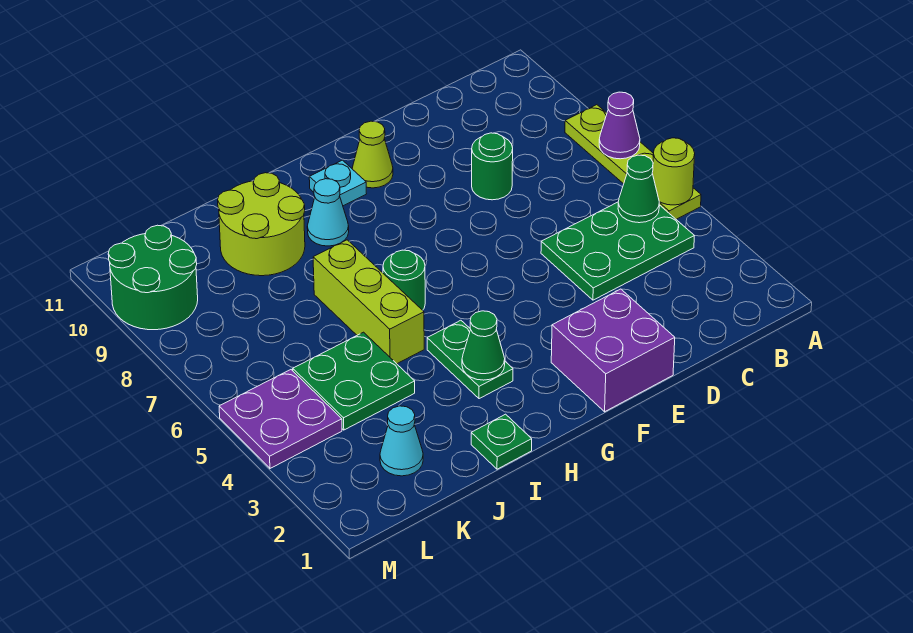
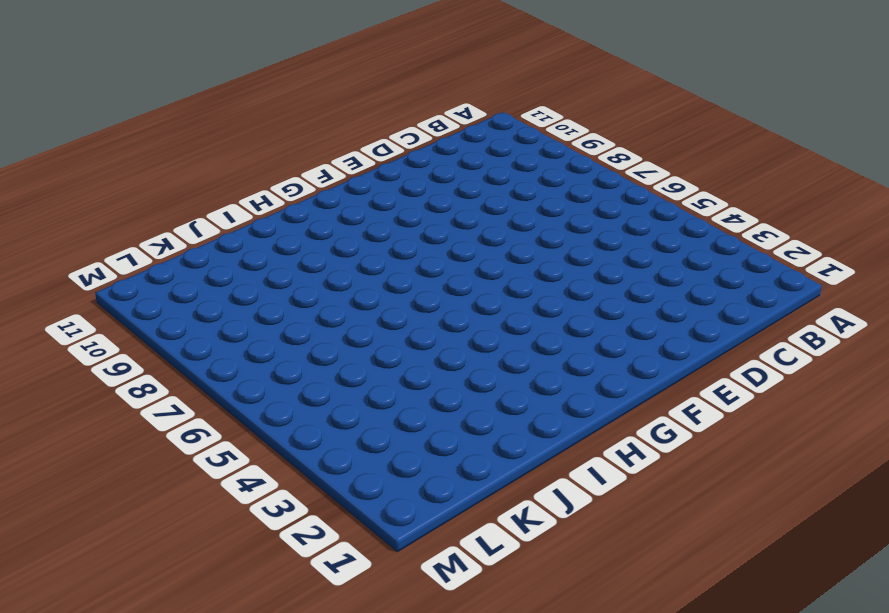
none -> lime plate A5:A8 level 1
none -> green plate B4:D5 level 1
none -> green round brick D8 level 1

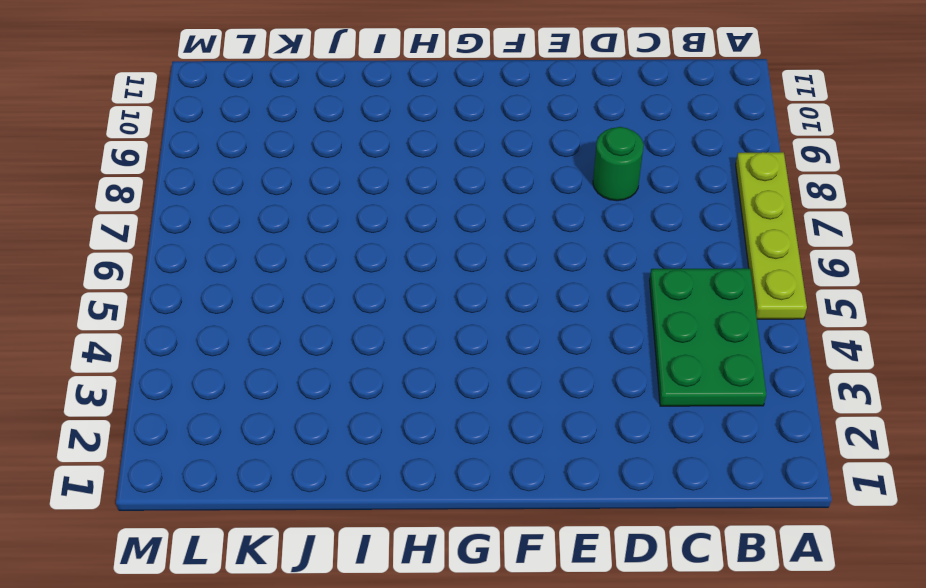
green plate B3:C5 level 1 -> green plate B4:D5 level 1
none -> purple brick E1:F2 level 1
none -> lime cone F10 level 1
none -> cyan plate G10 level 1

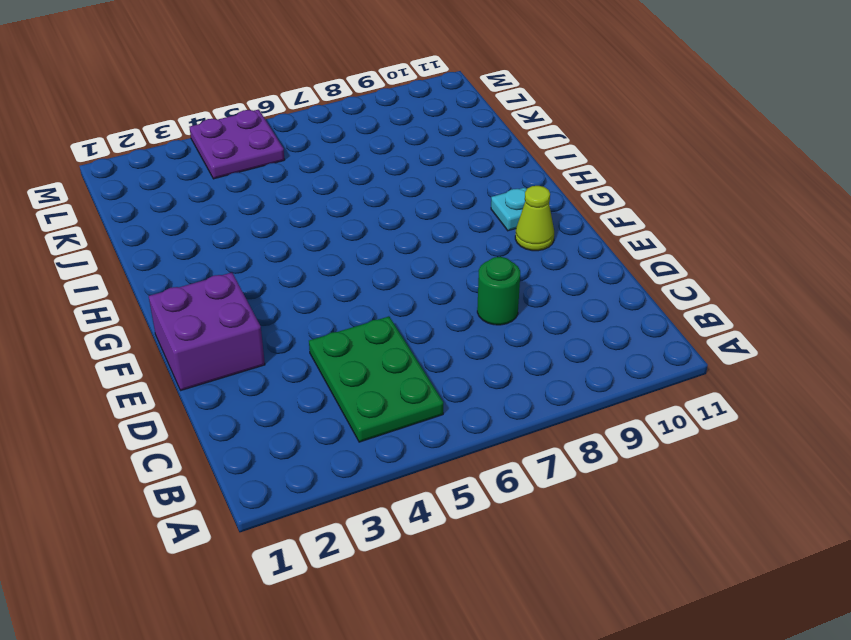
none -> lime plate A5:A8 level 1
none -> green plate H3:H4 level 1
none -> green round brick H6 level 1

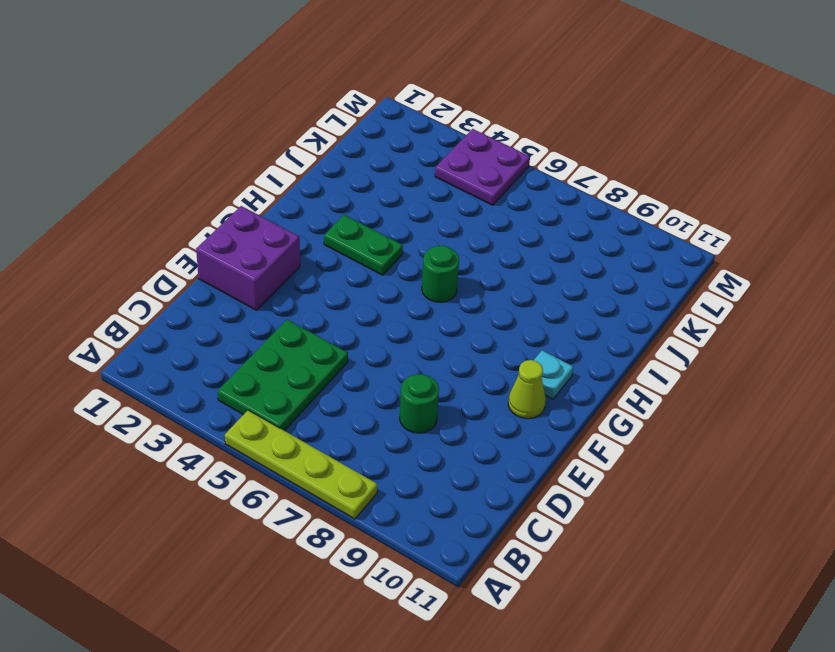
none -> cyan cone H9 level 1
none -> green plate I1 level 1
none -> lime brick I5:I7 level 1

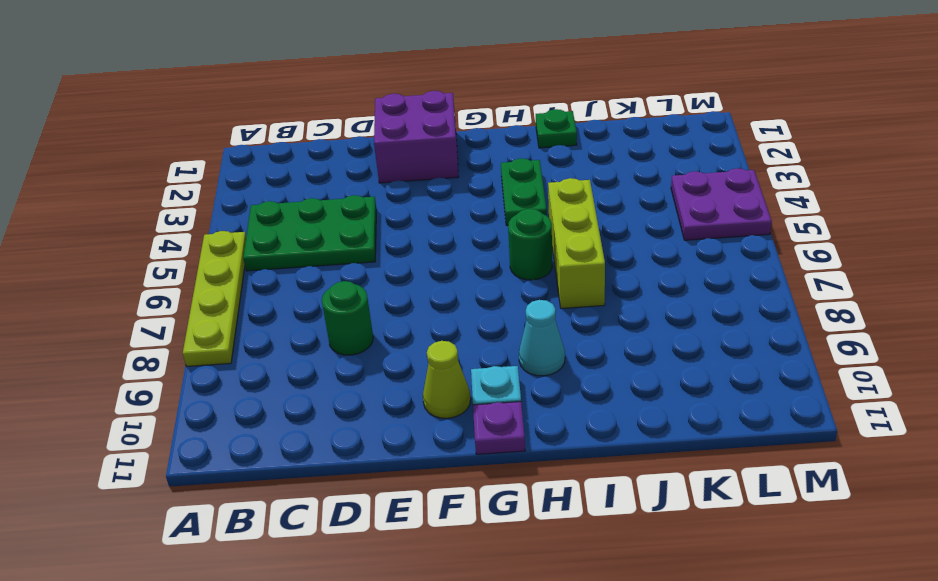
purple plate G11 level 1 -> none
none -> lime round brick I9:J10 level 1
none -> green plate J4:K5 level 1
none -> cyan cone K2 level 1

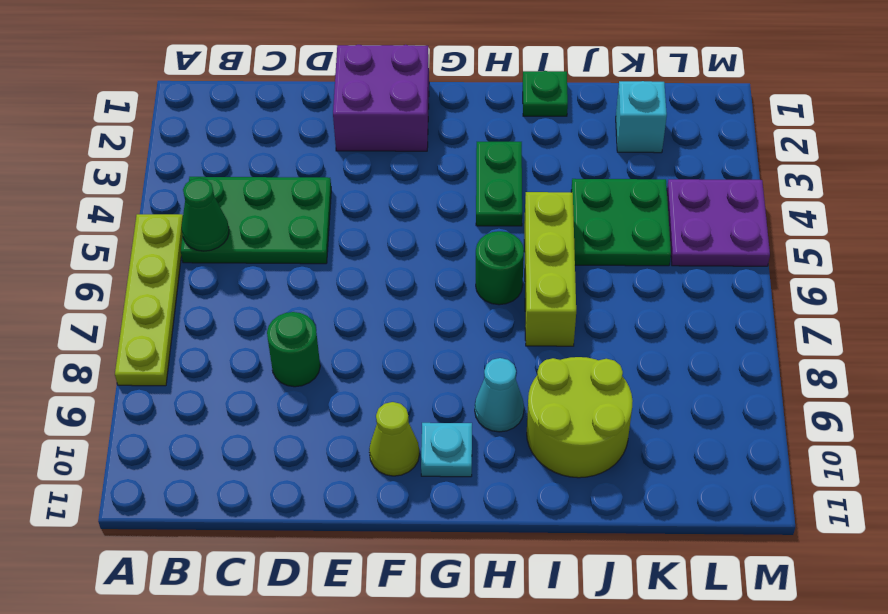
cyan brick K2 level 1 -> cyan cone K2 level 1
none -> green round brick L9:M10 level 1
none -> lime round brick A5 level 2
none -> purple cone A7 level 2

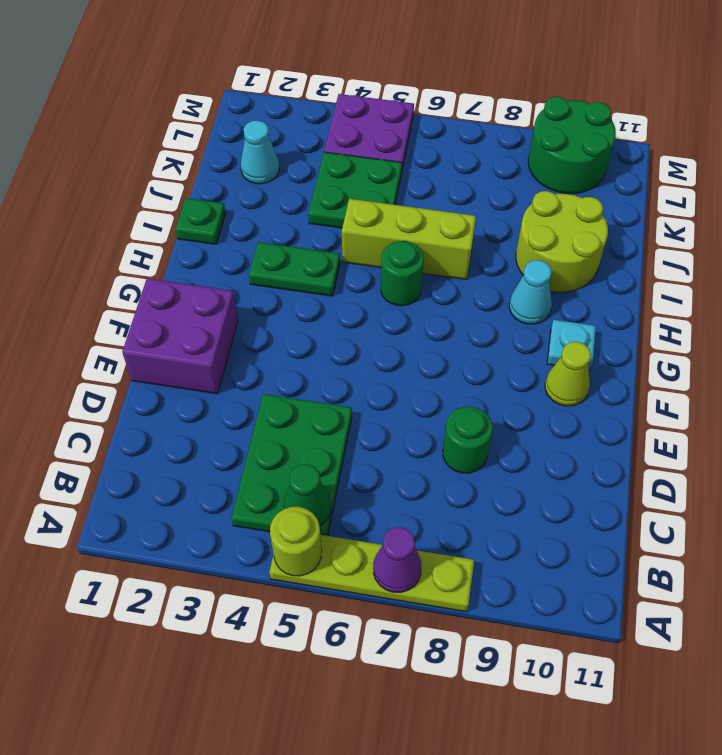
none -> green cone H3 level 2

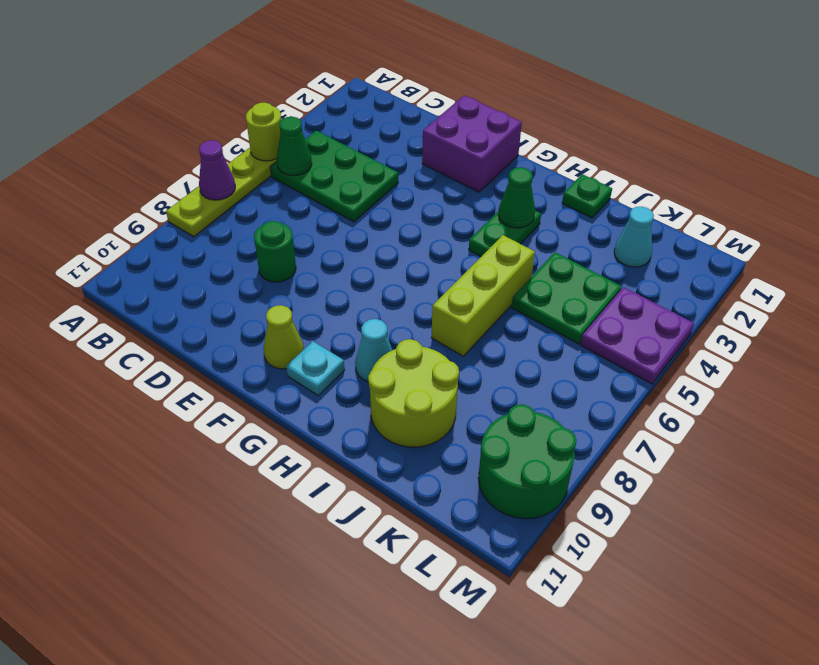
none -> green round brick H6 level 1

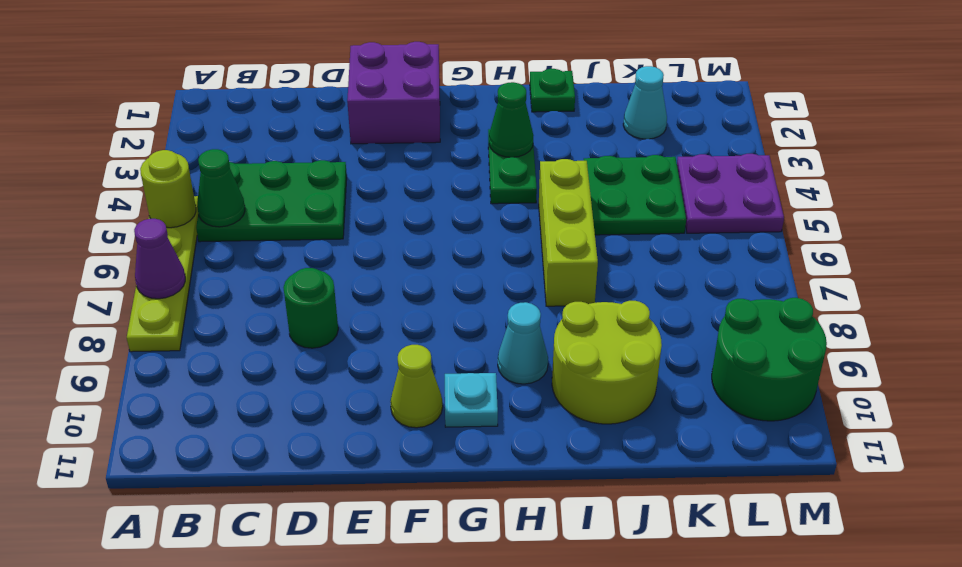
none -> green round brick H6 level 1

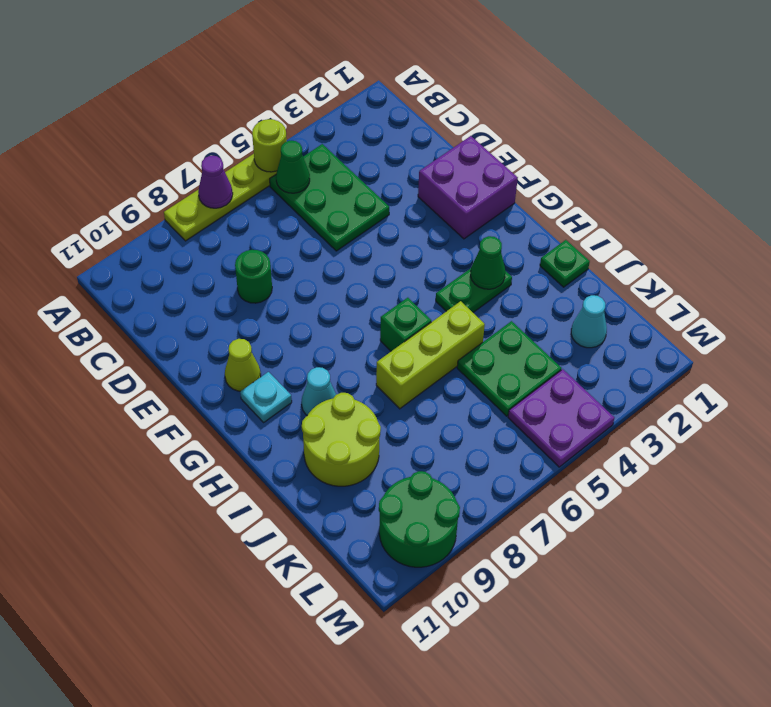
green brick H6 level 1 -> green round brick H6 level 1

